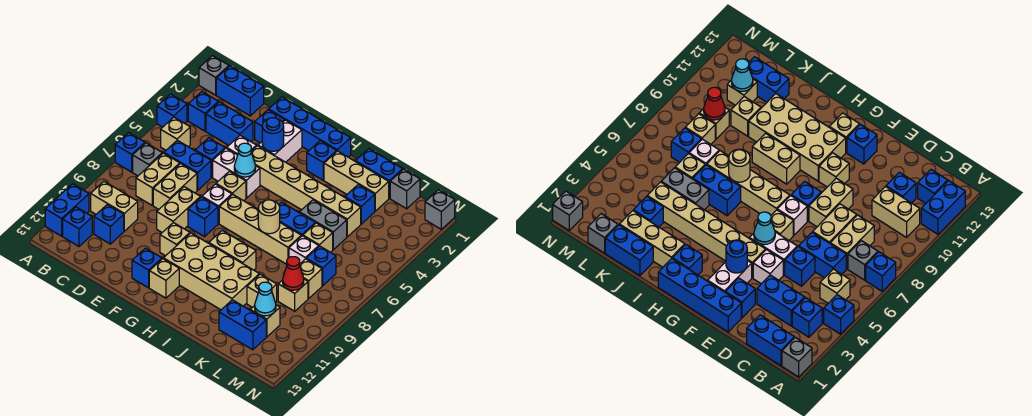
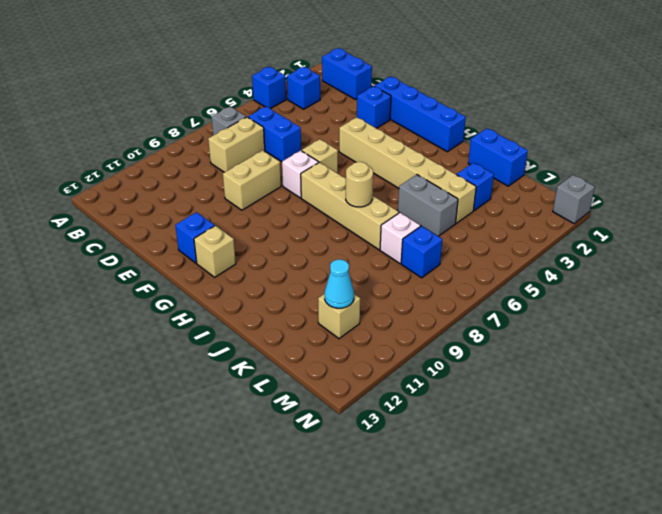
none -> grey brick A1 level 1
none -> blue brick A7 level 1
none -> blue brick A11:A12 level 1
none -> tan brick B5 level 1

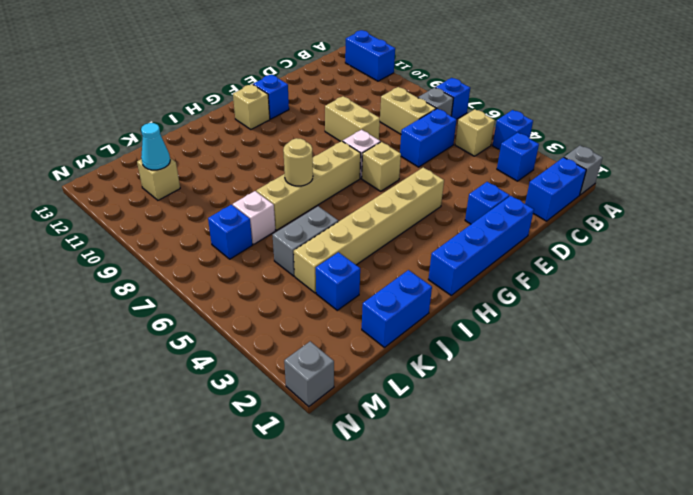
none -> tan brick B10:C10 level 1
none -> blue brick B12 level 1
none -> blue brick C3:D3 level 1
none -> blue brick C11 level 1

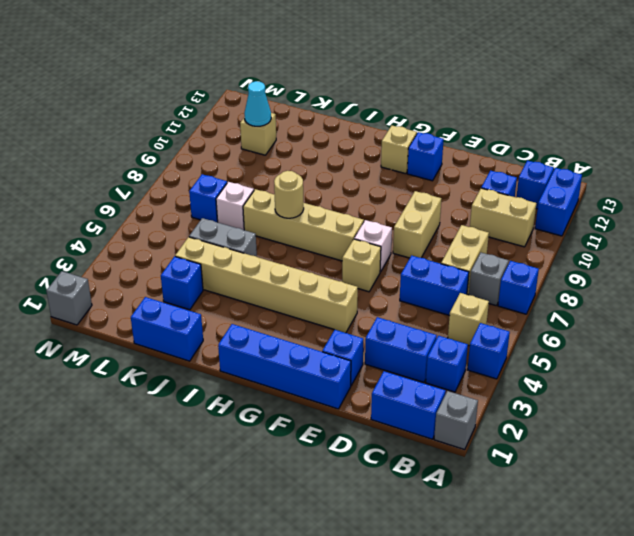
none -> blue brick D5 level 1
none -> tan brick D7:D8 level 1
none -> white brick E4 level 1
none -> white brick E5:F5 level 1

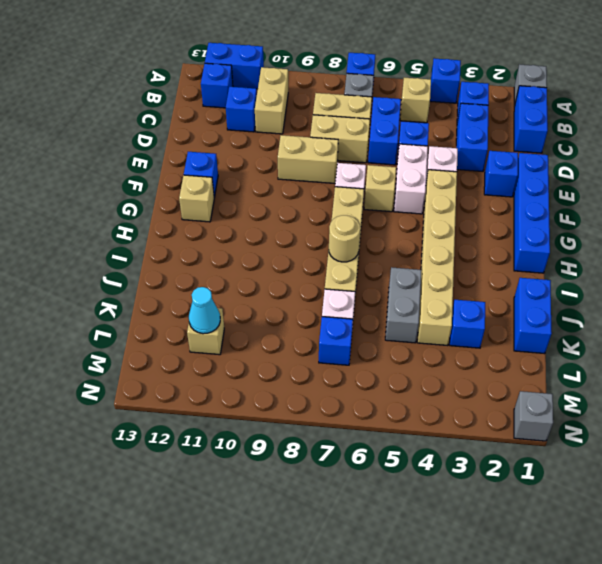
none -> white brick F2:F3 level 1
none -> blue brick F8 level 1
none -> tan brick F10 level 1
none -> tan brick G10:J11 level 1

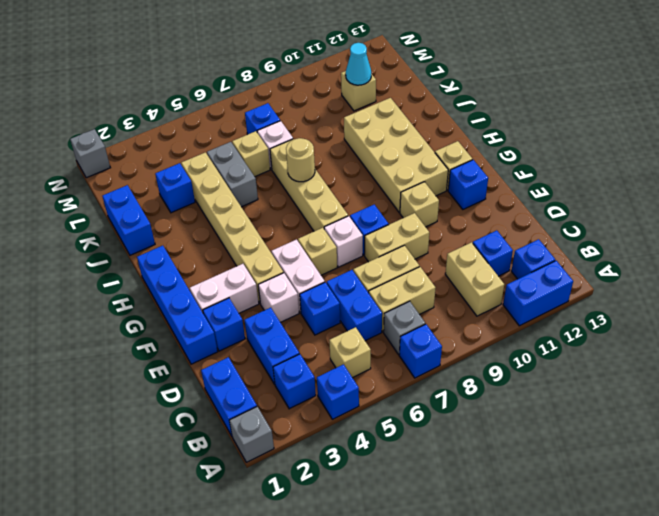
none -> blue brick H2 level 1
none -> tan brick H9:I9 level 1
none -> tan brick I2:K2 level 1
none -> blue brick I6:J6 level 1

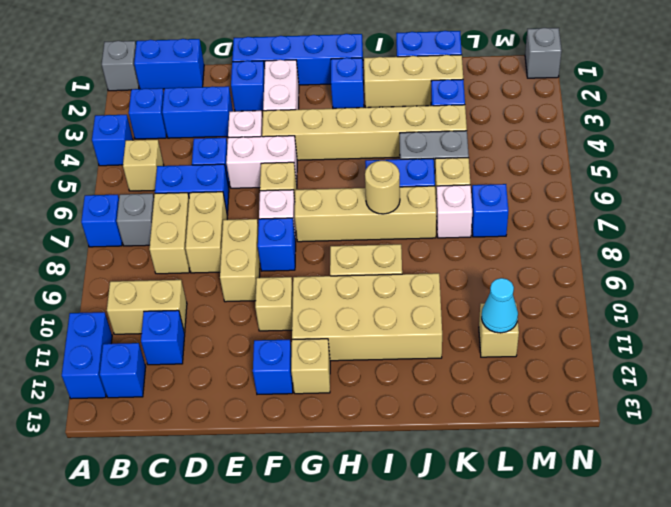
none -> tan brick K10 level 1
none -> blue brick K12:L12 level 1
none -> grey brick L1 level 1
none -> tan brick L8 level 1

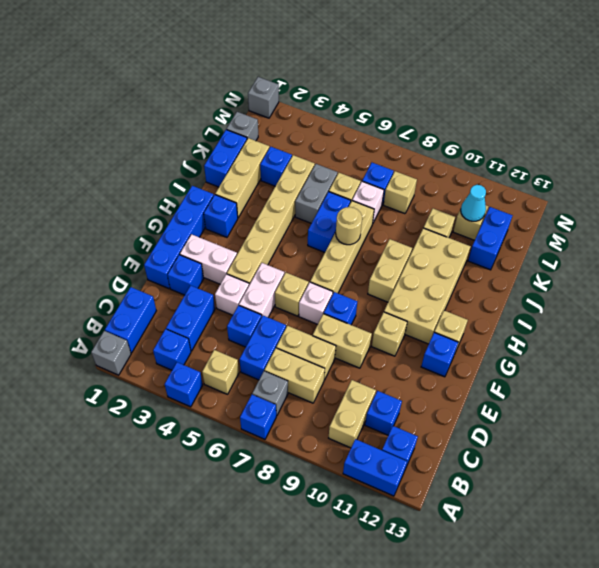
none -> tan brick L9 level 1
none -> blue round brick F3 level 2
none -> cyan cone F5 level 2
none -> red cone L9 level 2

